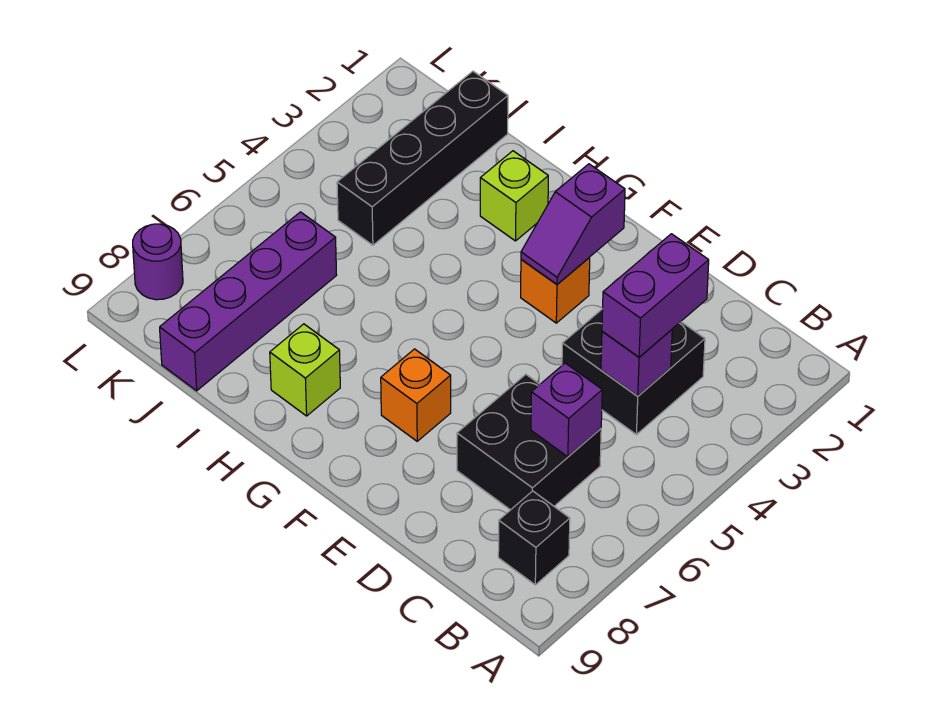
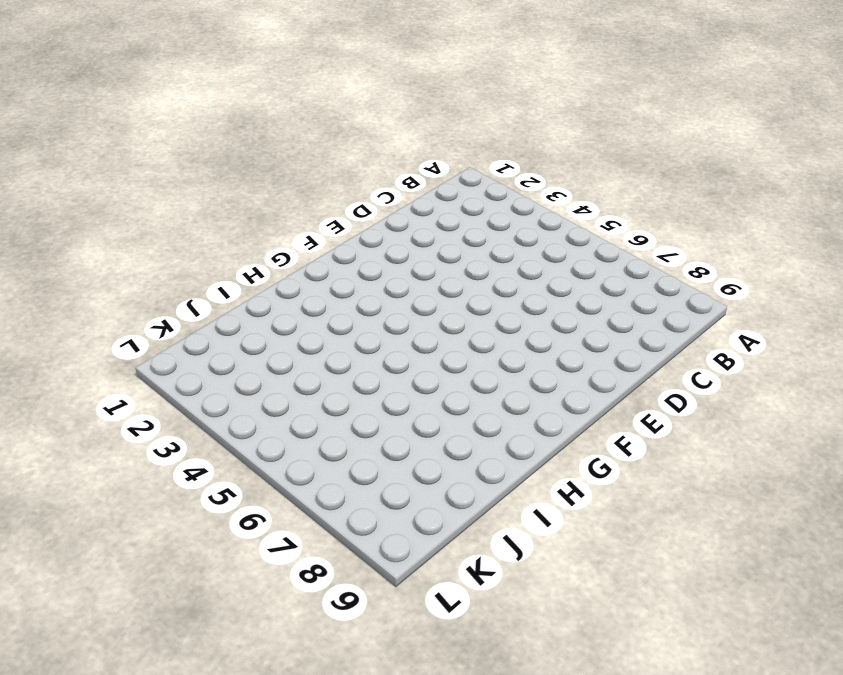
none -> black brick B8 level 1
none -> black brick C3:D4 level 1
none -> black brick C6:D7 level 1

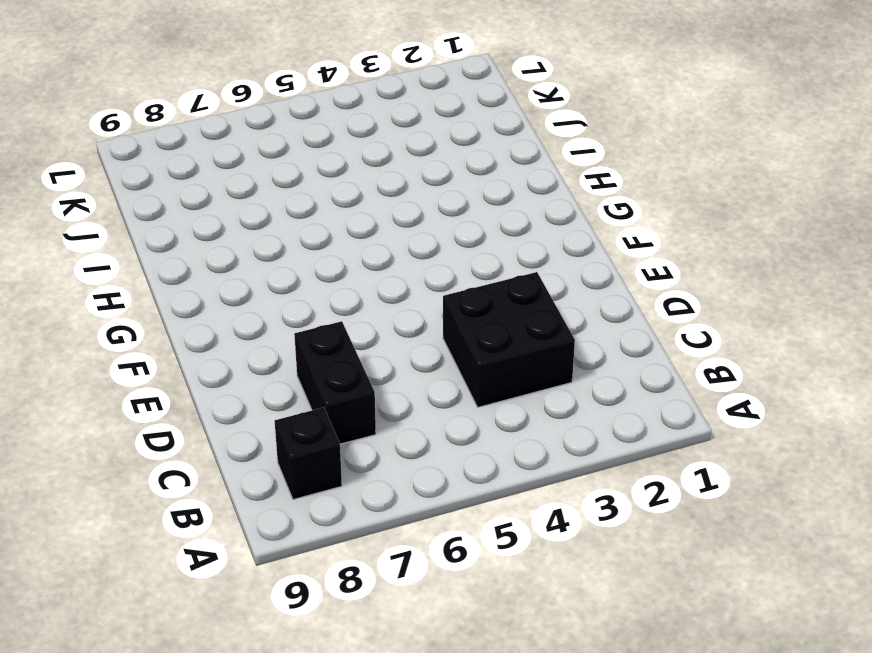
black brick C7:D7 level 1 -> black brick C6:D7 level 1
none -> orange brick F3 level 1
none -> orange brick F7 level 1
none -> lime brick H2 level 1

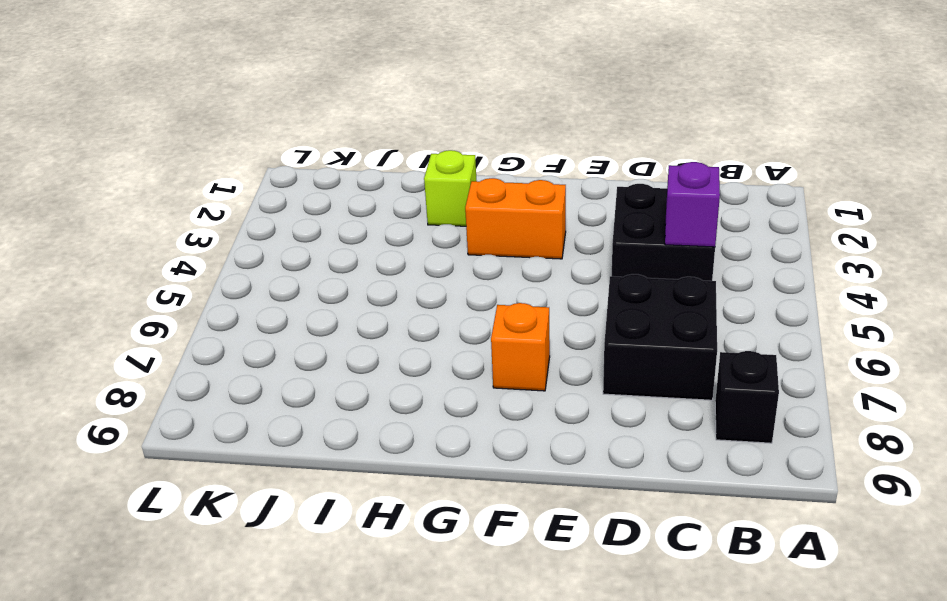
orange brick F3:G3 level 1 -> orange brick F3 level 1
none -> lime brick H8 level 1
none -> black brick J1:J4 level 1
none -> purple brick J6:J9 level 1

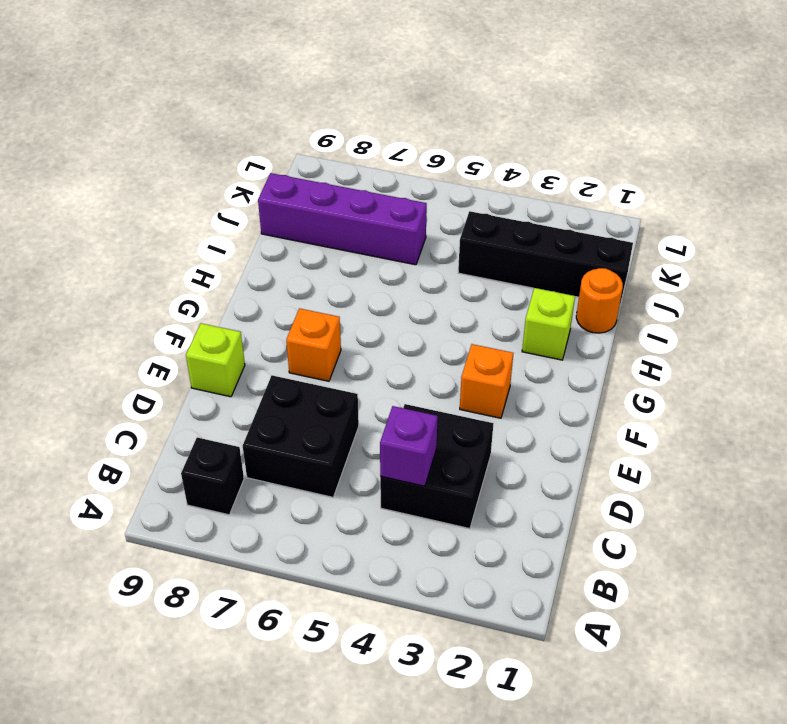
lime brick E9 level 1 -> lime brick H8 level 1
orange round brick I1 level 1 -> none
none -> purple round brick L8 level 1
none -> purple brick C6 level 2
none -> purple slope F2:F3 level 2 top 2

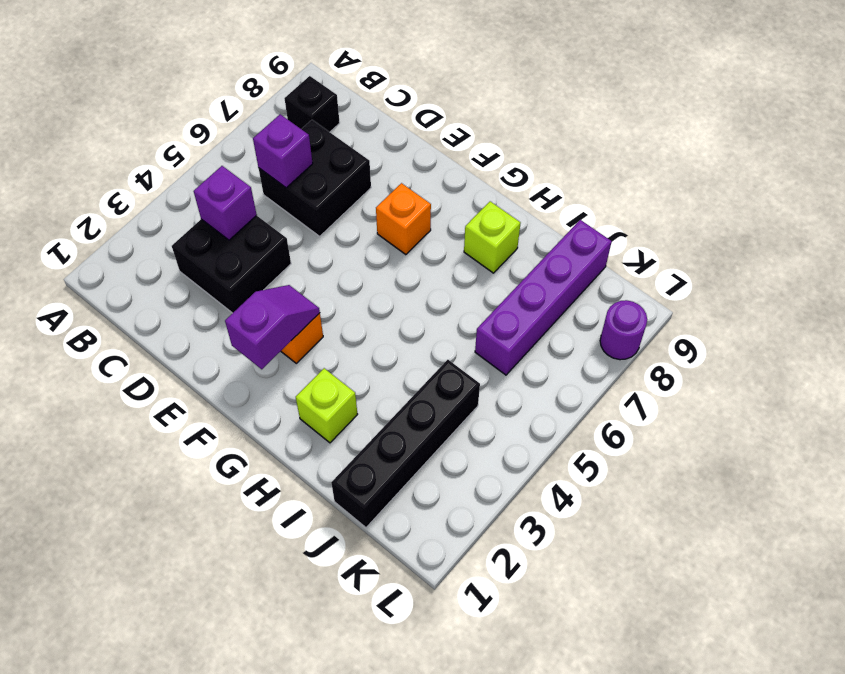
none -> purple brick C3:C4 level 3

